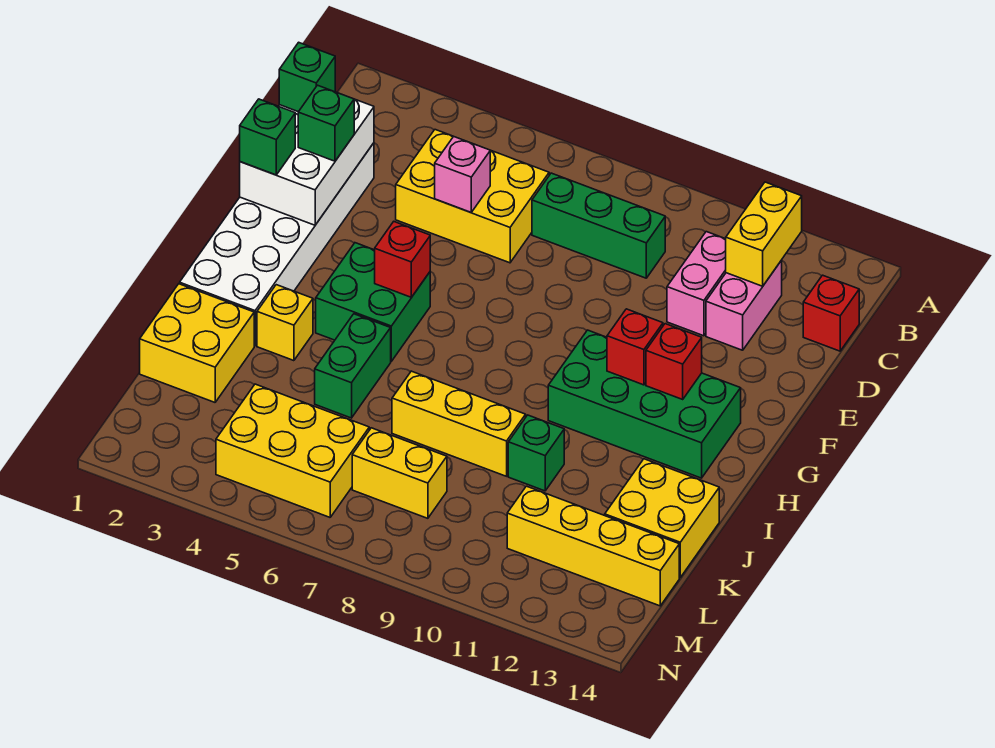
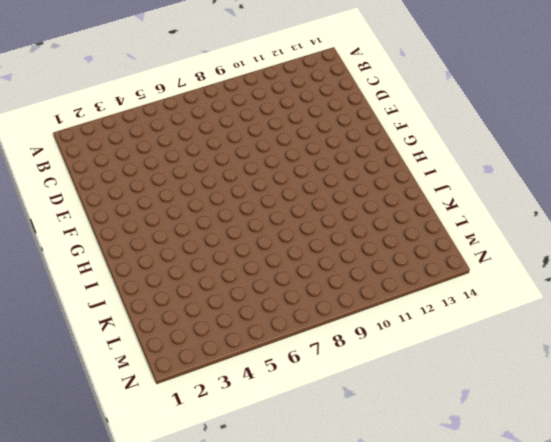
none -> yellow brick C4:D6 level 1
none -> green brick C7:C9 level 1
none -> pink brick C11:D11 level 1

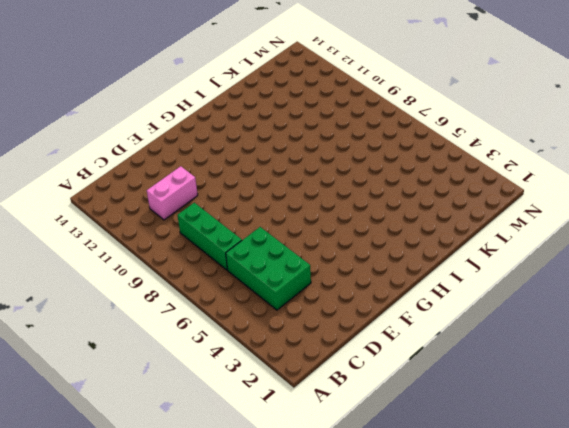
green brick C4:D6 level 1 -> yellow brick C4:D6 level 1
none -> pink brick C12:D12 level 1
none -> red brick C14 level 1
none -> white brick D1:I2 level 1

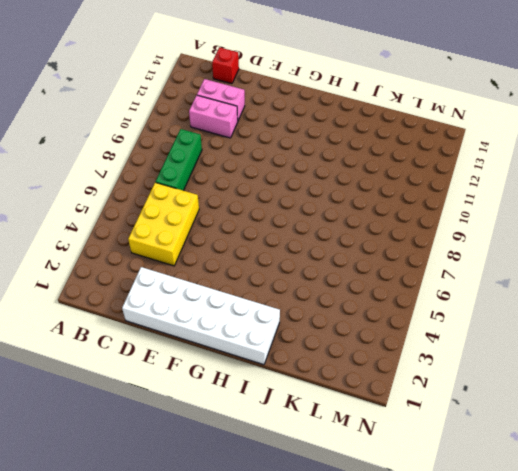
none -> green brick G4:H5 level 1
none -> green brick G10:H13 level 1
none -> yellow brick I3 level 1

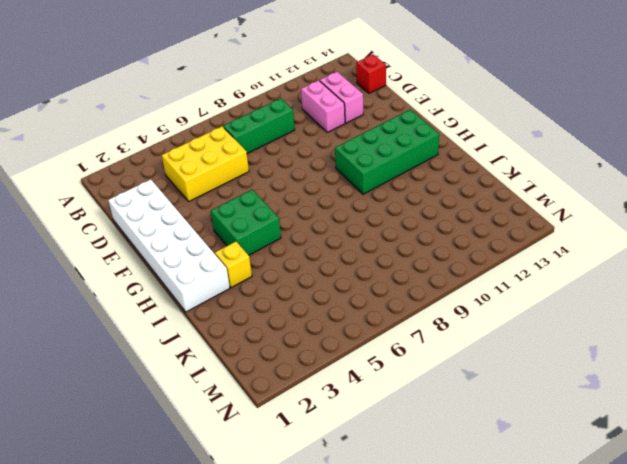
none -> green brick I5:J5 level 1
none -> yellow brick J1:K2 level 1
none -> yellow brick J7:J9 level 1

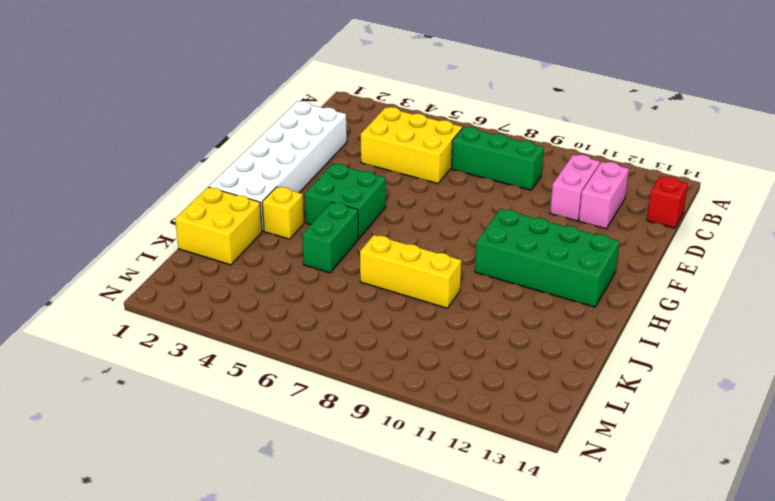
none -> green brick J10 level 1
none -> yellow brick J13:K14 level 1
none -> yellow brick L4:M6 level 1

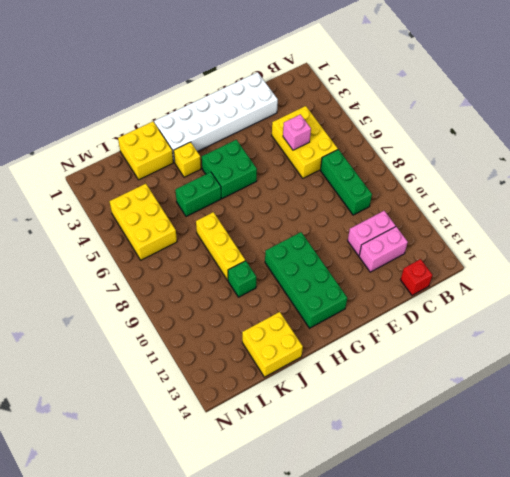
none -> yellow brick L7:L8 level 1
none -> yellow brick L11:L14 level 1
none -> yellow brick B12:C12 level 2

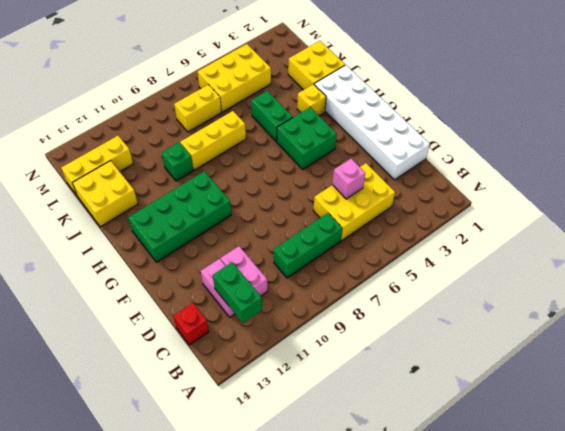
green brick B12:C12 level 2 -> yellow brick B12:C12 level 2
yellow brick L12:L14 level 1 -> yellow brick L11:L14 level 1
none -> white brick D1:F2 level 2
none -> red brick G5 level 2
none -> red brick G11 level 2

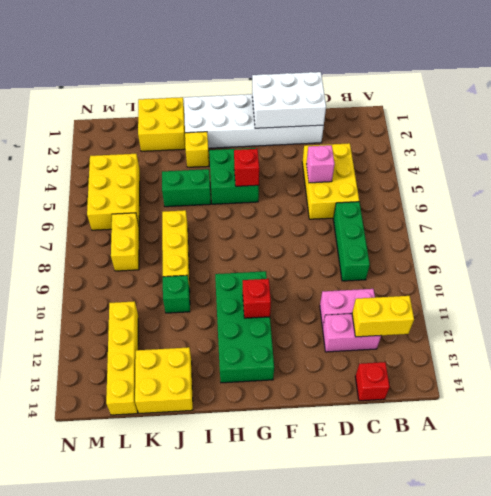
none -> red brick G12 level 2
none -> green brick D1 level 3
none -> green brick E2 level 3

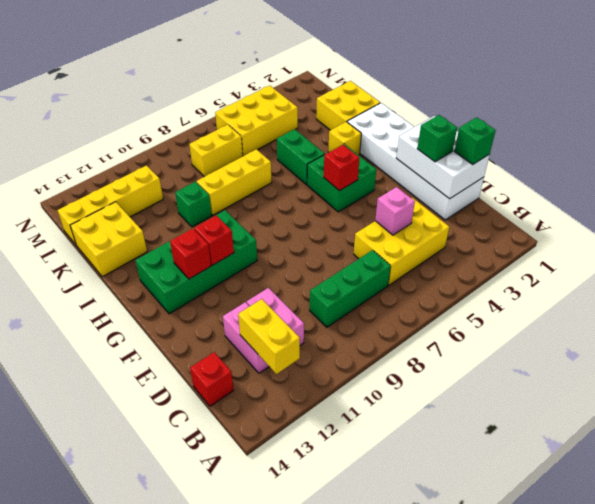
none -> green brick F1 level 3

